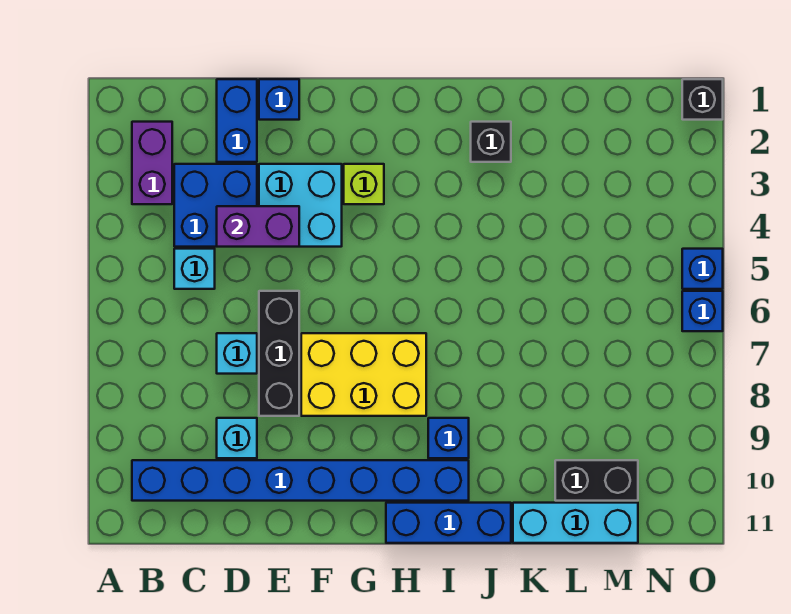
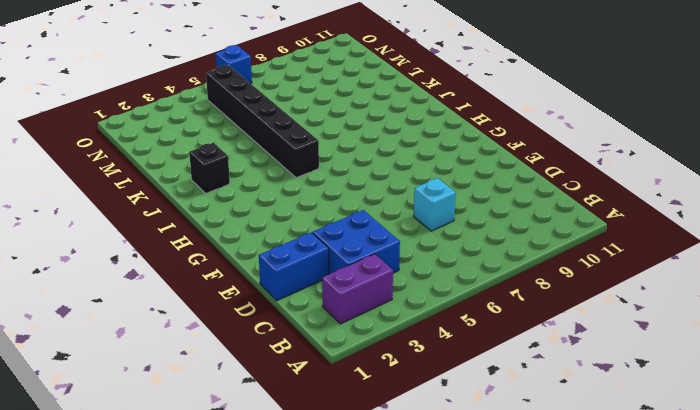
black brick I5:N5 level 1 -> none
none -> blue brick B10:I10 level 1
none -> cyan brick C5 level 1
none -> cyan brick D9 level 1

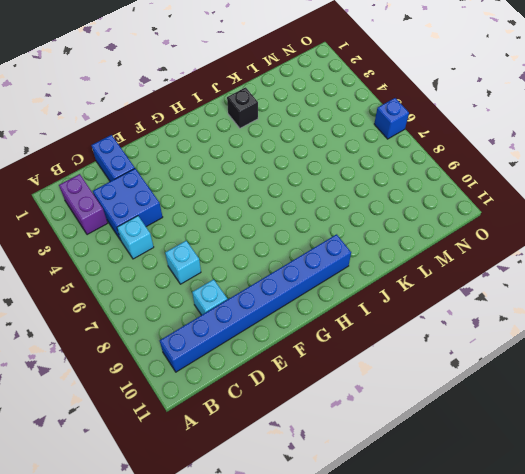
none -> blue brick E1 level 1
none -> cyan brick E3:F4 level 1
none -> black brick E6:E8 level 1

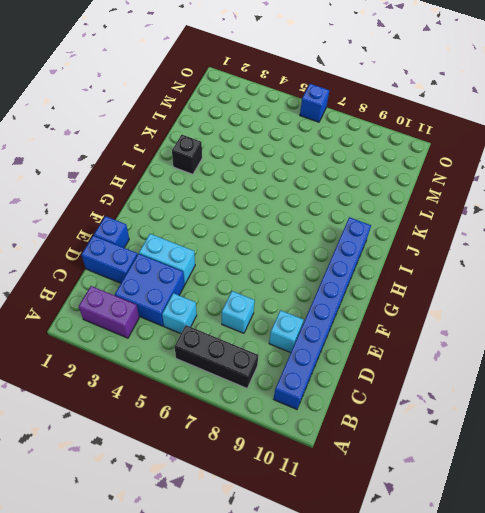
black brick B6:B8 level 1 -> black brick E6:E8 level 1
cyan brick E3:E4 level 1 -> cyan brick E3:F4 level 1
none -> yellow brick F7:H8 level 1
none -> lime brick G3 level 1
none -> blue brick H11:J11 level 1

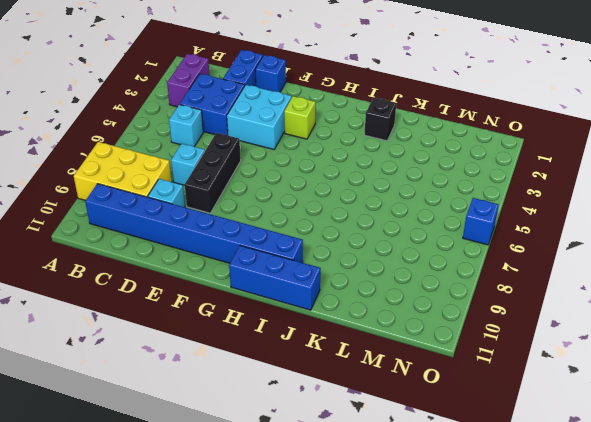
yellow brick A8:C9 level 1 -> yellow brick F7:H8 level 1
none -> blue brick I9 level 1
none -> cyan brick K11:M11 level 1
none -> black brick L10:M10 level 1

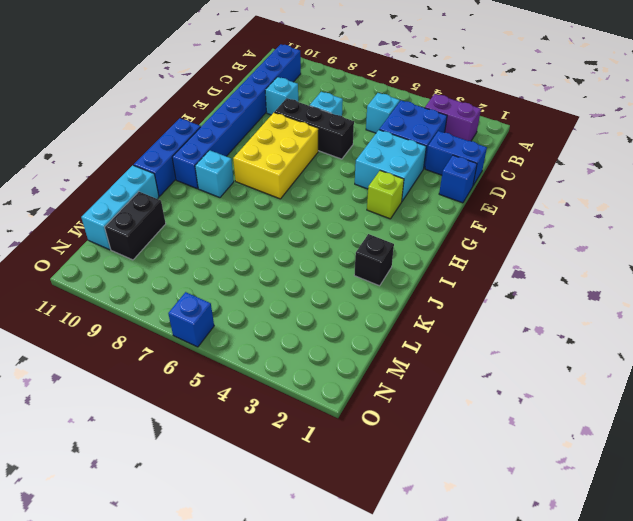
cyan brick I9 level 1 -> blue brick I9 level 1
none -> black brick O1 level 1
none -> blue brick O5 level 1
none -> purple brick D4:E4 level 2

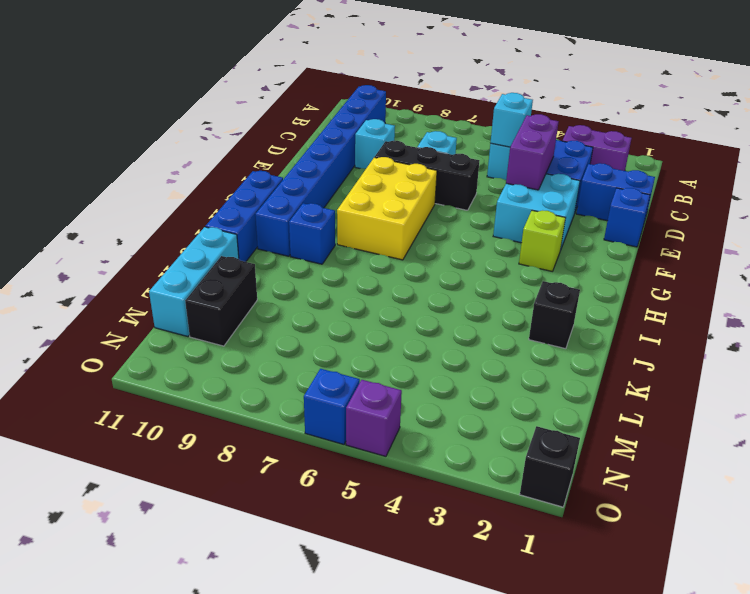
cyan brick C5 level 2 -> none
purple brick O5 level 1 -> blue brick O5 level 1

